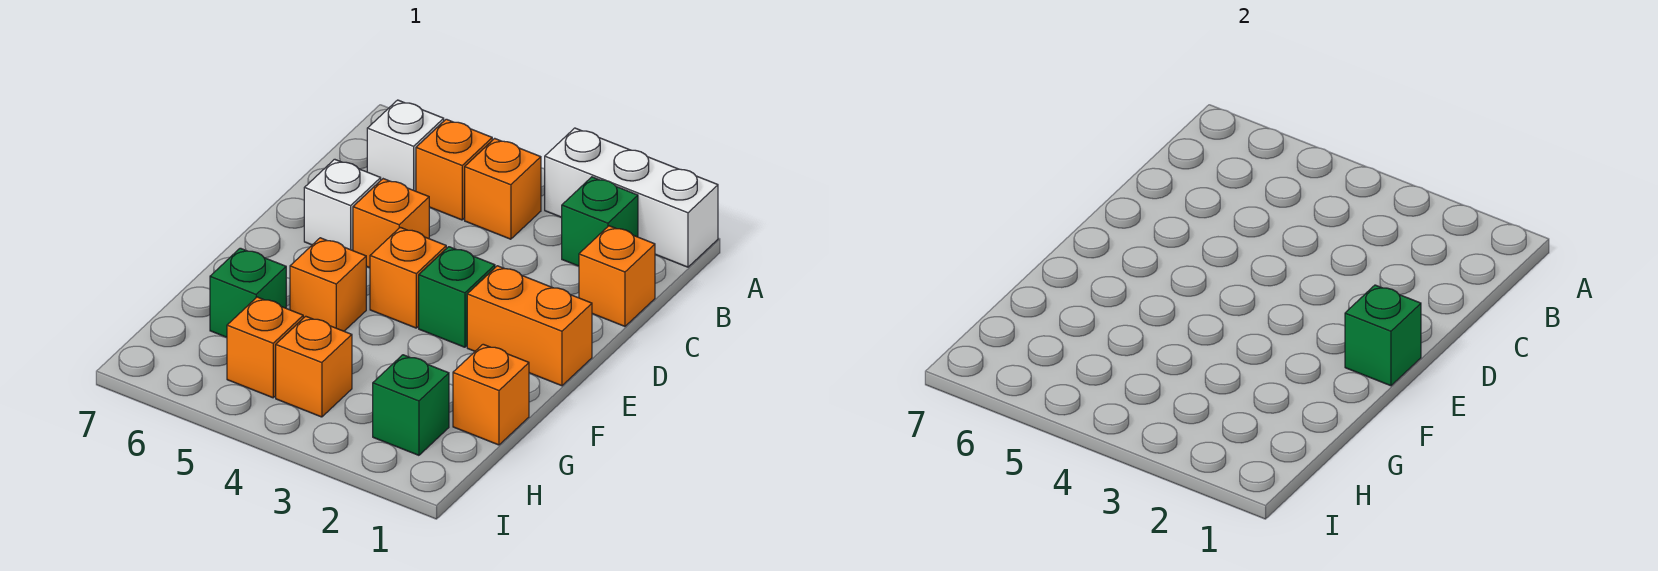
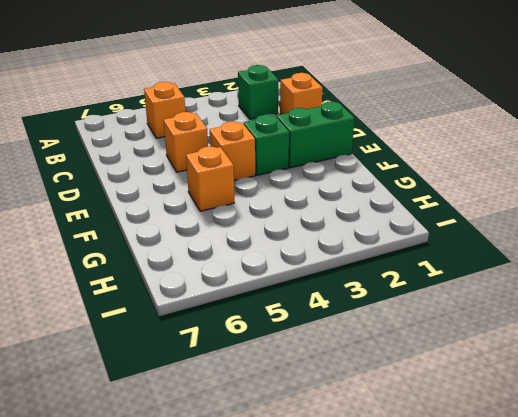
green brick E1:E2 level 1 -> orange brick E1:E2 level 1
none -> white brick A1:A3 level 1
none -> orange brick B4 level 1
none -> white brick B6 level 1

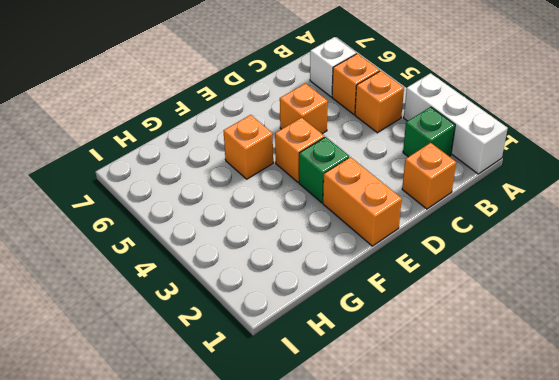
none -> white brick D6 level 1
none -> orange brick G1 level 1
none -> green brick G6 level 1

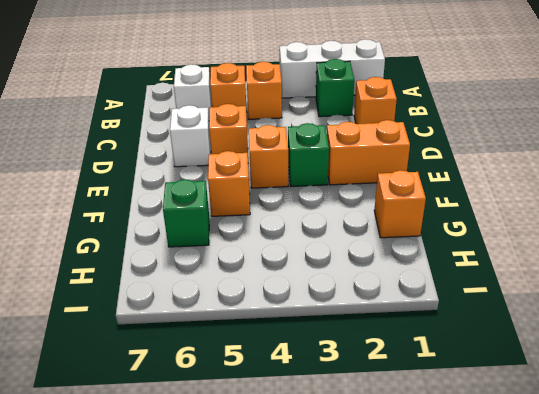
none -> green brick H2 level 1
none -> orange brick H4 level 1
none -> orange brick H5 level 1

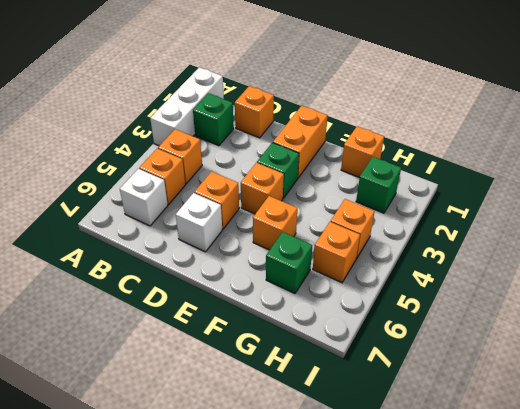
none -> green brick E1 level 2

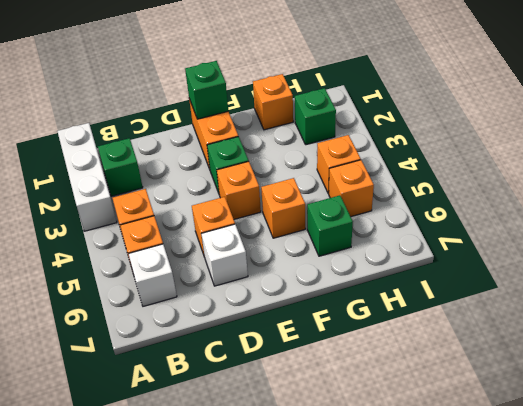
none -> orange brick C1 level 1

